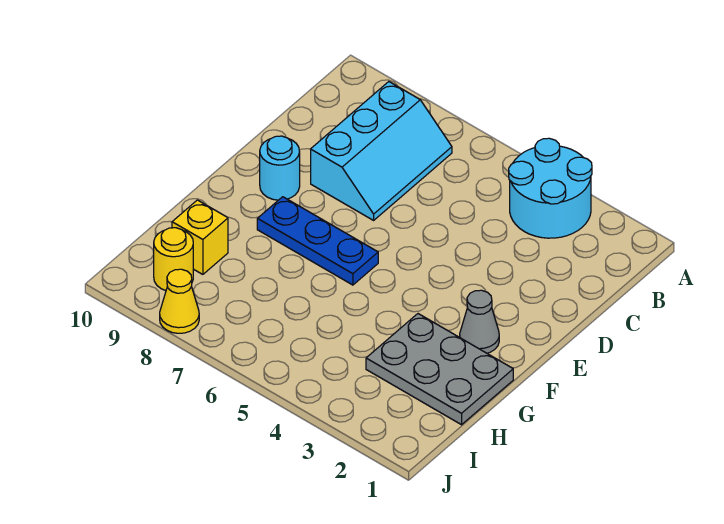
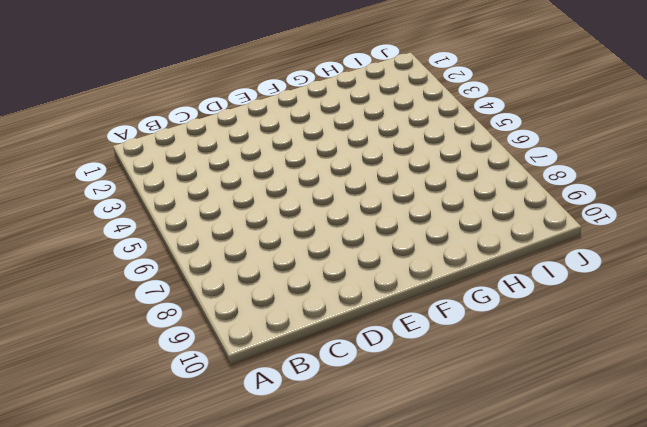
none -> cyan round brick A3:B4 level 1
none -> cyan slope B7:D8 level 1 top 8

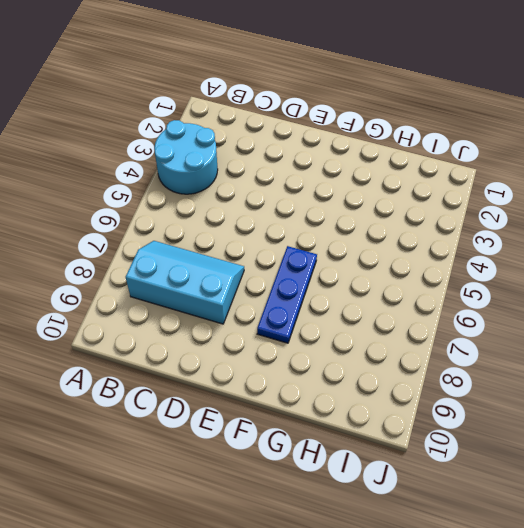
none -> cyan round brick E9 level 1
none -> grey cone F2 level 1

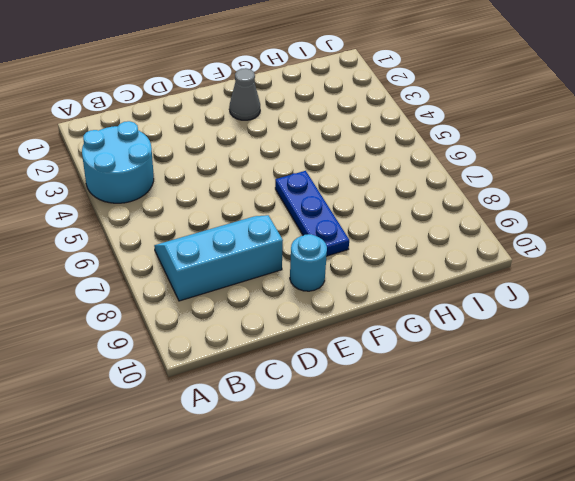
none -> grey plate G1:H3 level 1
none -> yellow brick H9 level 1

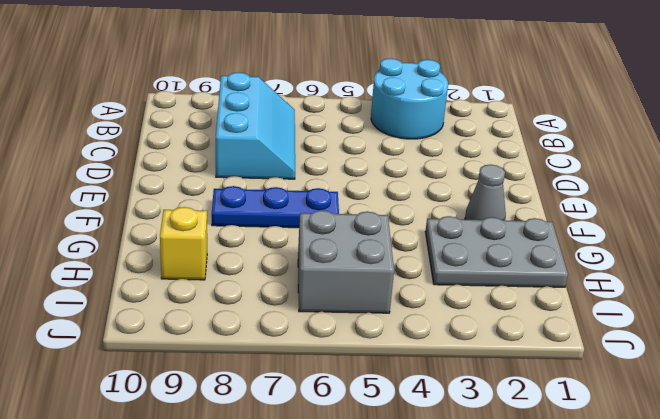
grey brick H5:I6 level 1 -> none
none -> cyan round brick E9 level 1
none -> yellow round brick I9 level 1

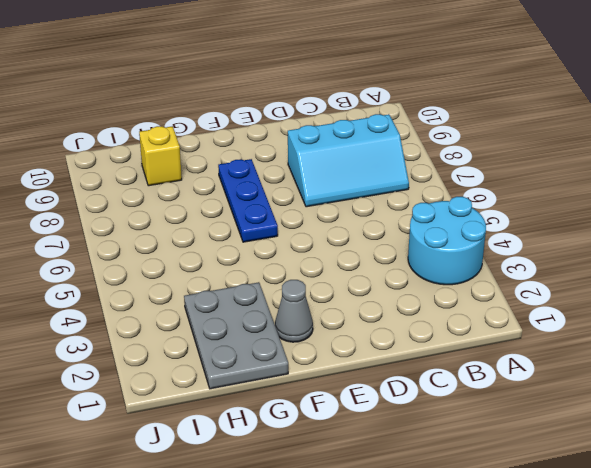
none -> cyan round brick E9 level 1
none -> yellow round brick I9 level 1

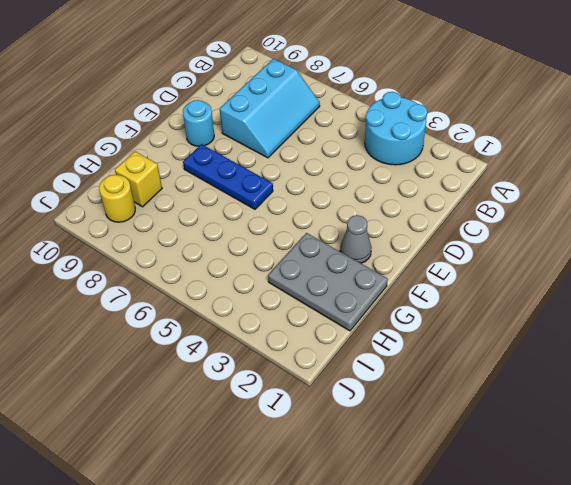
none -> yellow cone J8 level 1

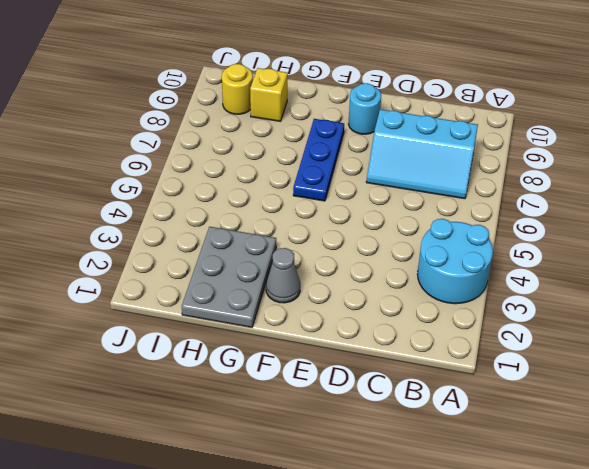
none -> yellow cone J8 level 1

